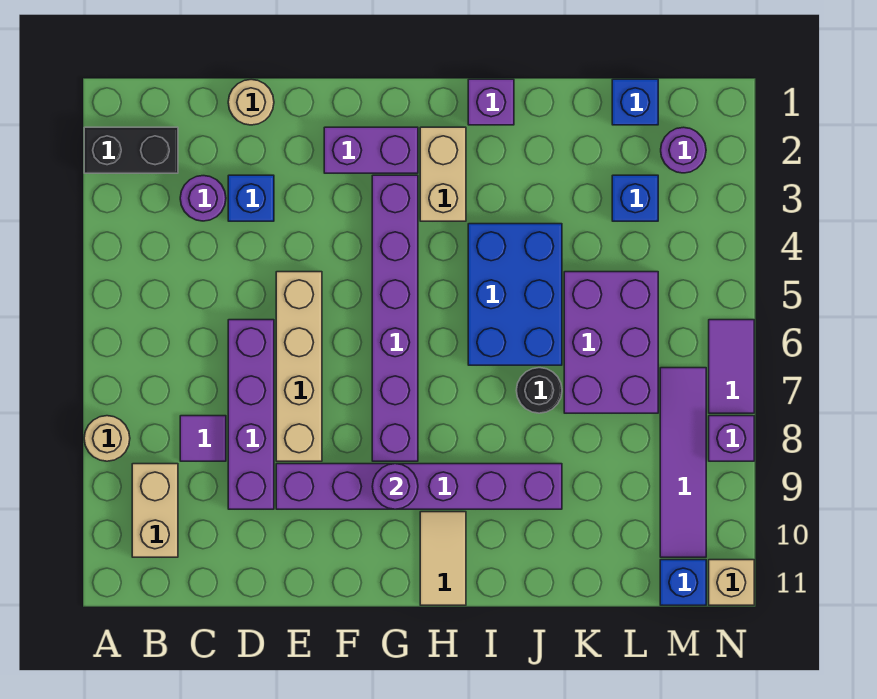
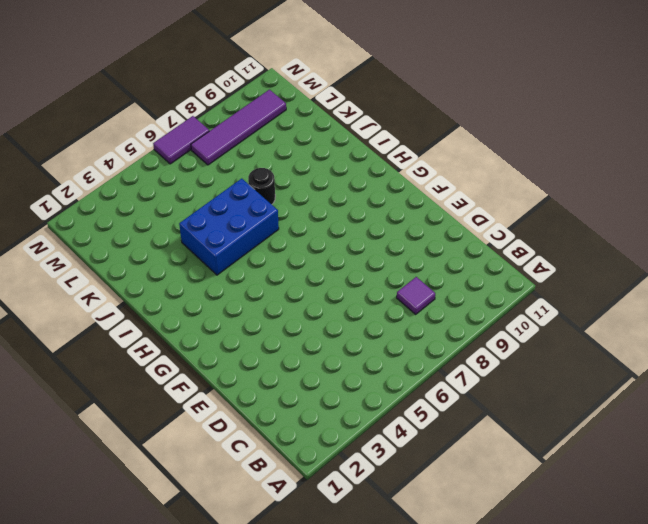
none -> black brick A2:B2 level 1
none -> tan round brick A8 level 1
none -> tan brick B9:B10 level 1

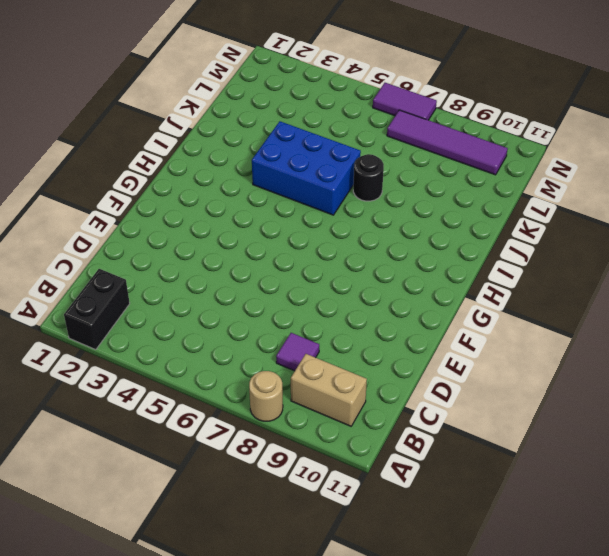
none -> purple round brick C3 level 1
none -> tan round brick D1 level 1
none -> blue brick D3 level 1

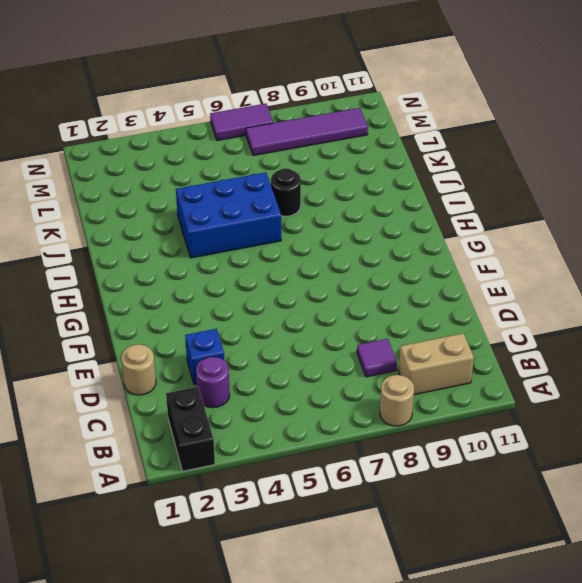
none -> purple brick D6:D9 level 1
none -> tan brick E5:E8 level 1
none -> purple brick E9:J9 level 1

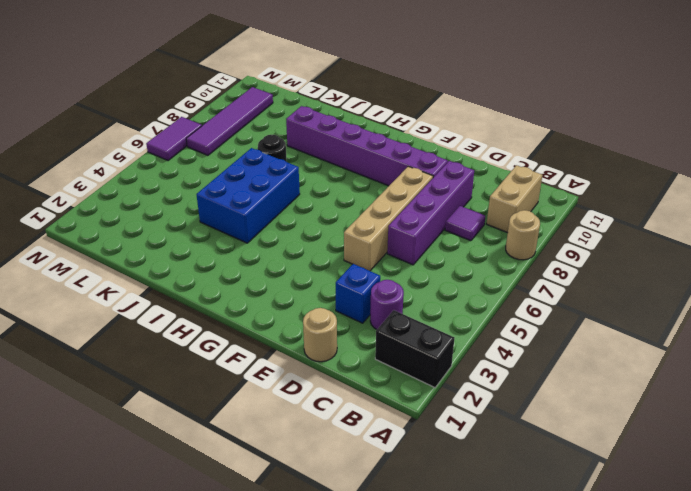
none -> purple brick F2:G2 level 1
none -> purple brick G3:G8 level 1
none -> tan brick H2:H3 level 1

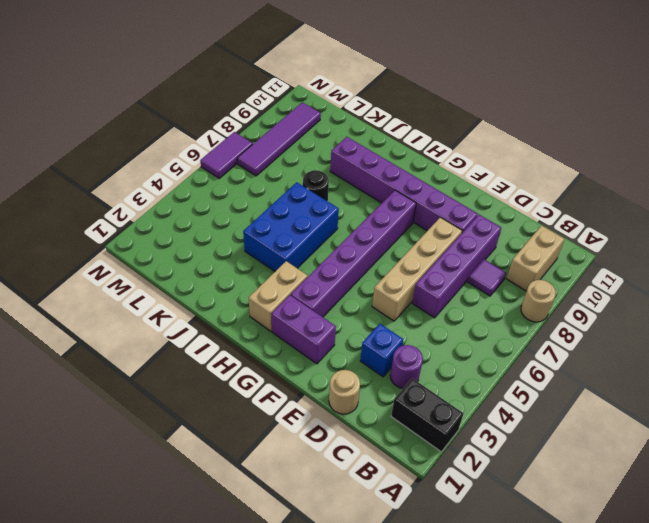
none -> tan tile H10:H11 level 1
none -> purple brick I1 level 1
none -> purple brick K5:L7 level 1

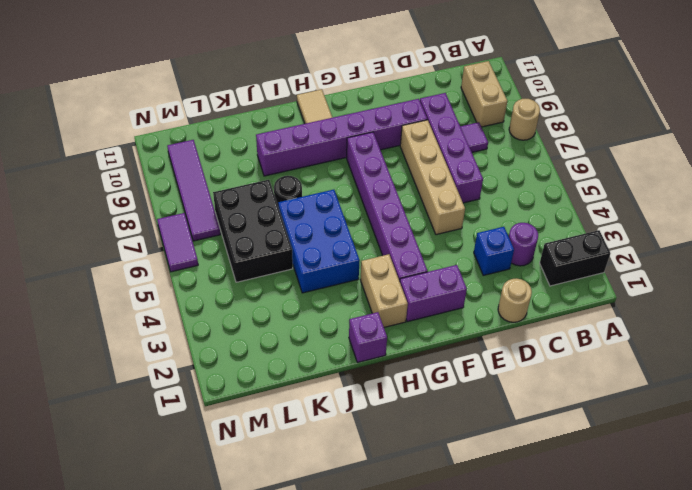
black brick K5:L7 level 1 -> purple brick K5:L7 level 1
none -> blue brick L1 level 1
none -> blue brick L3 level 1
none -> purple round brick M2 level 1

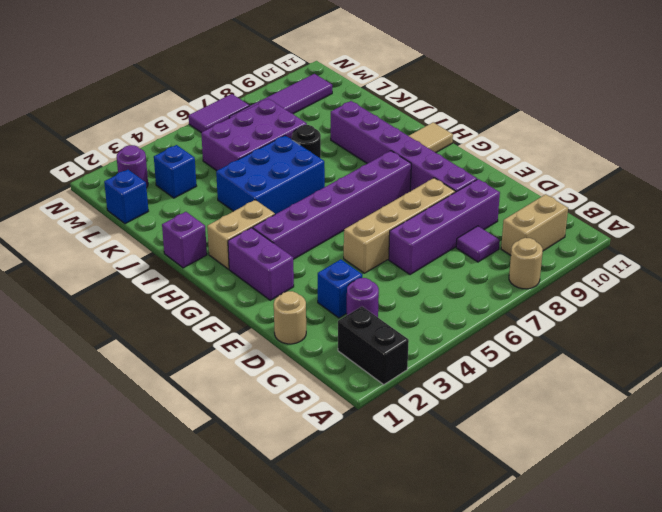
none -> blue brick M11 level 1
none -> purple brick N8 level 1
none -> tan brick N11 level 1

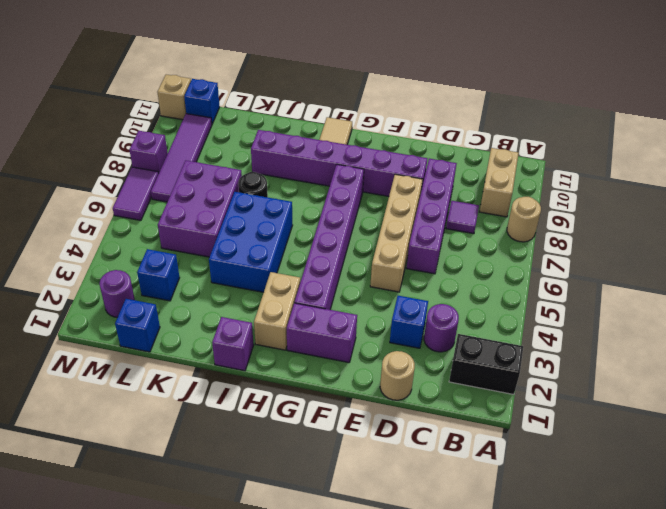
none -> purple round brick G9 level 2

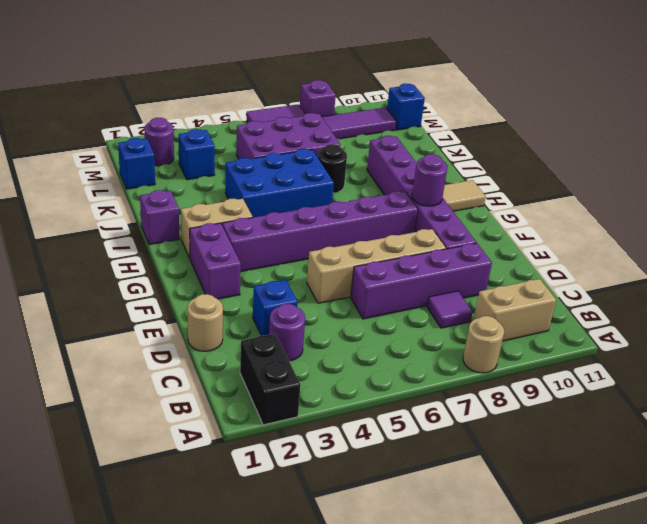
none -> tan brick N11 level 1

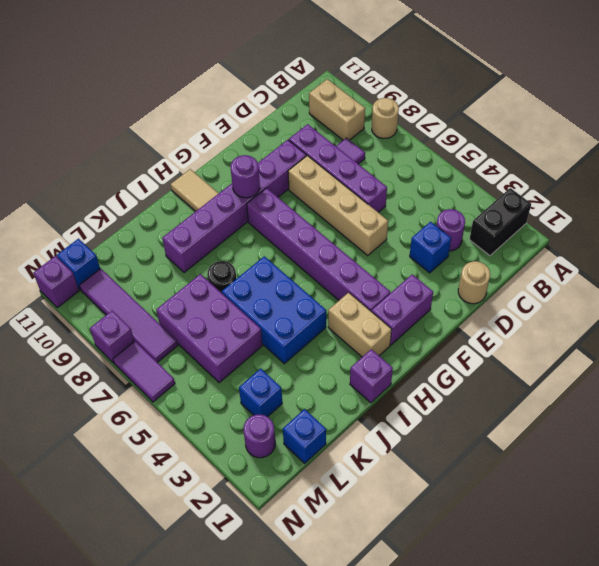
purple brick N11 level 1 -> tan brick N11 level 1

